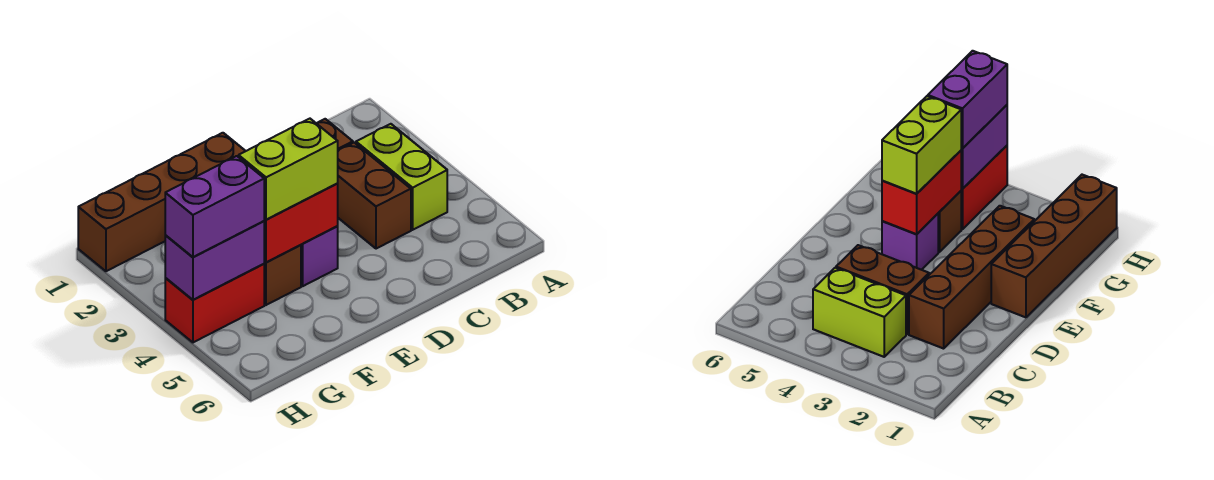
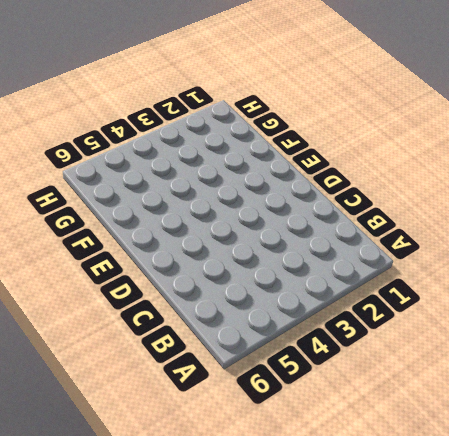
none -> lime brick B3:B4 level 1
none -> brown brick C2:F2 level 1

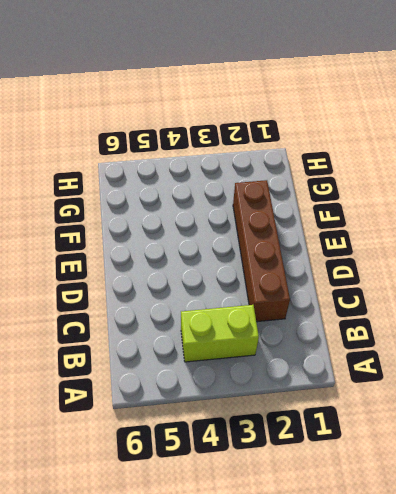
none -> brown brick C3:C4 level 1
none -> brown brick E1:H1 level 1

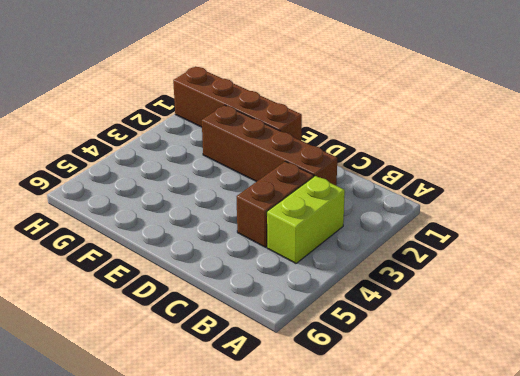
none -> purple brick E4 level 1
none -> brown brick F4 level 1

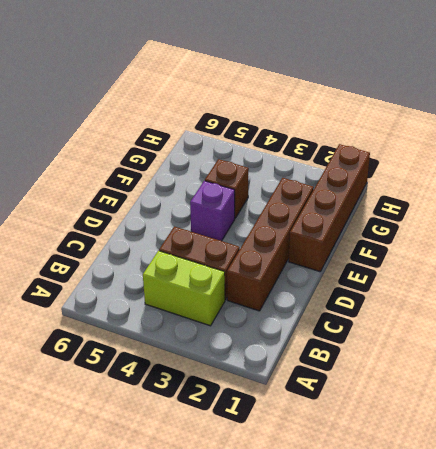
none -> red brick G4:H4 level 1
none -> red brick E4:F4 level 2

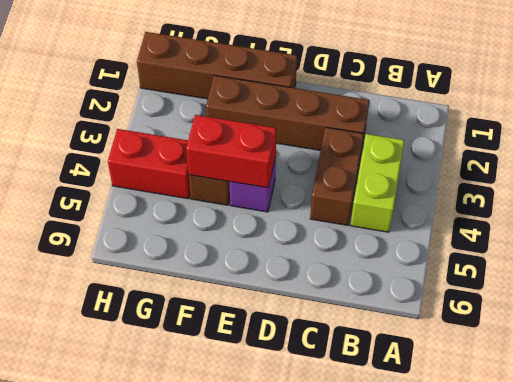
none -> purple brick G4:H4 level 2
none -> lime brick E4:F4 level 3

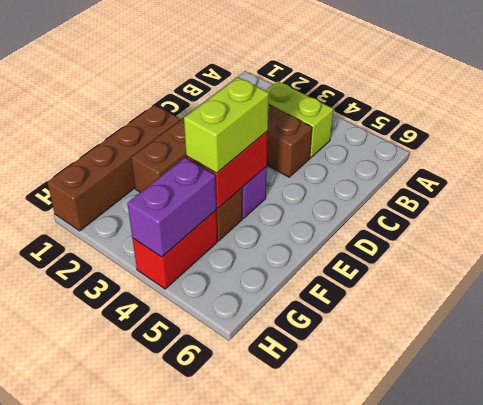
none -> purple brick G4:H4 level 3

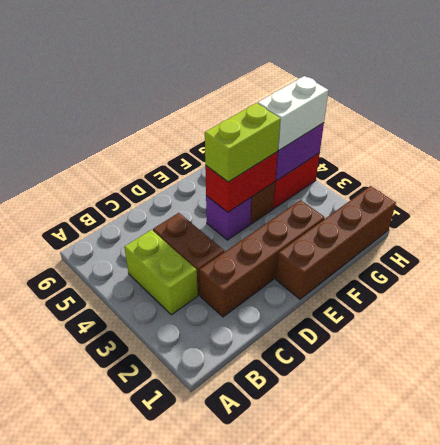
white brick G4:H4 level 3 -> purple brick G4:H4 level 3

